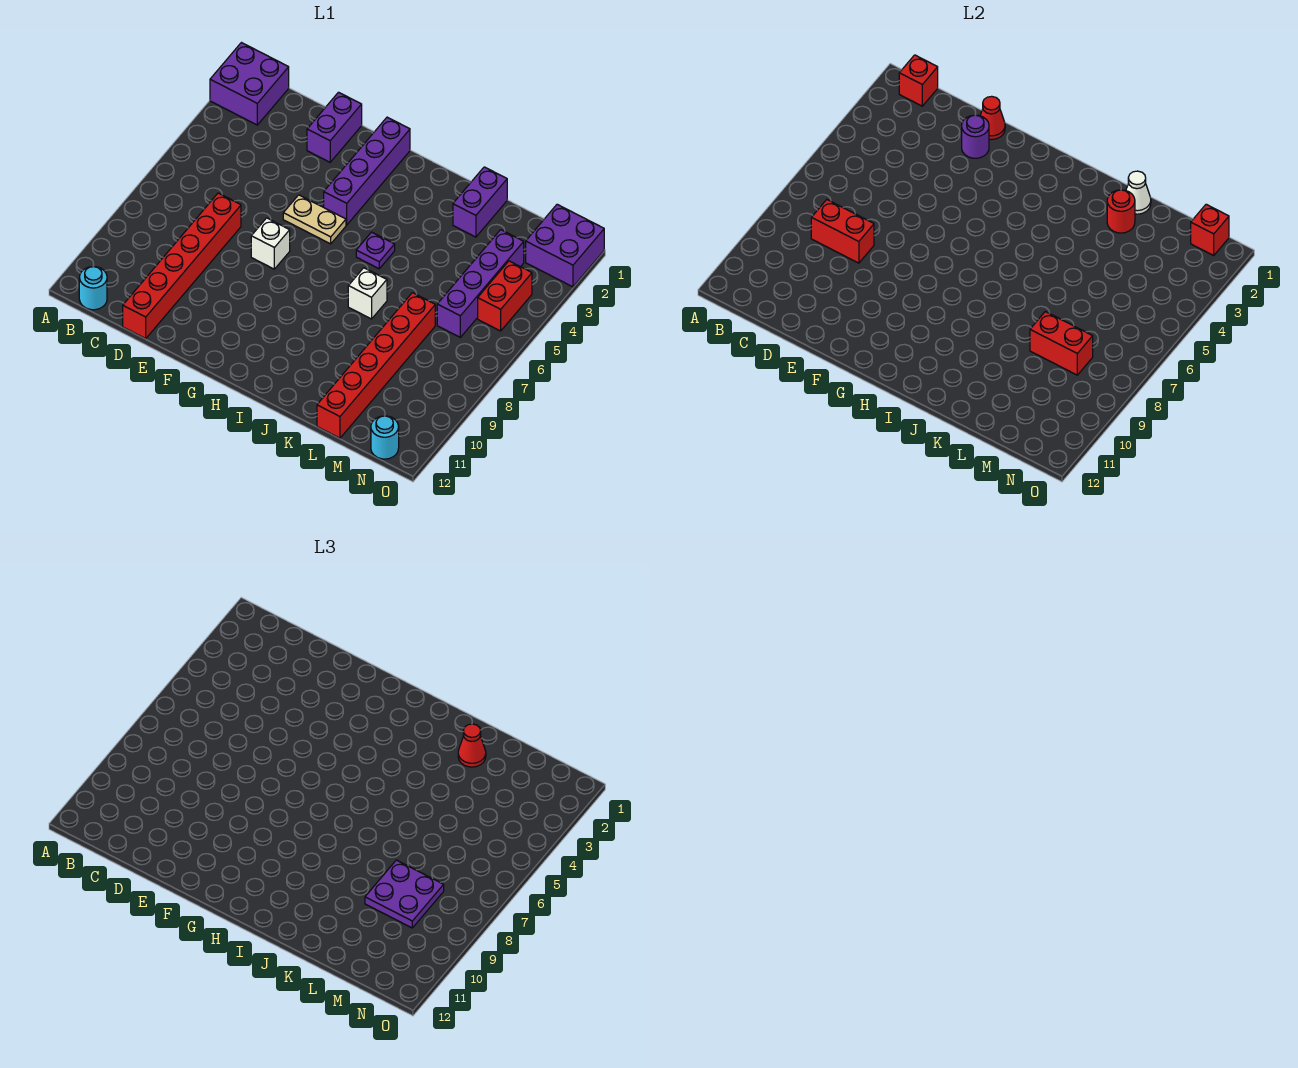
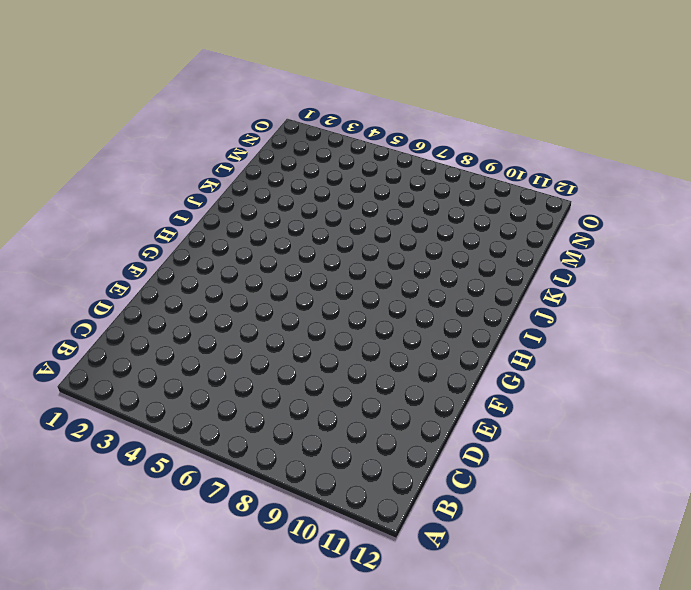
none -> purple brick A1:B2 level 1
none -> cyan round brick B12 level 1
none -> red brick D7:D12 level 1

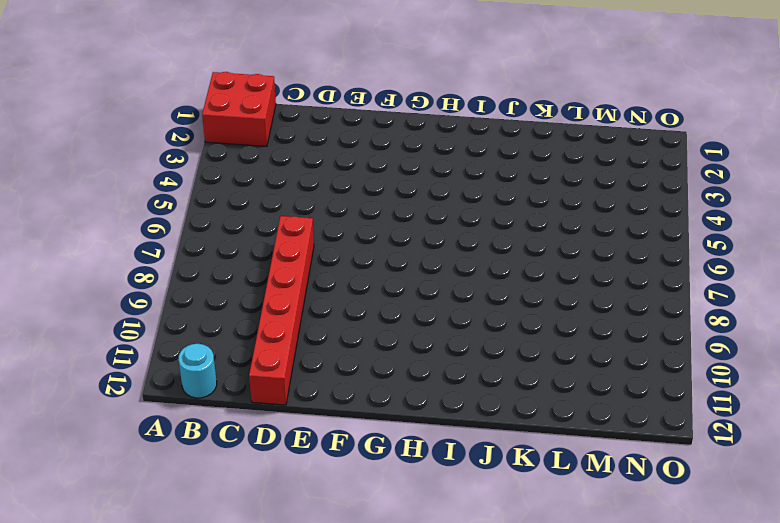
red brick A1:B2 level 1 -> purple brick A1:B2 level 1
none -> purple brick E1:E2 level 1
none -> tan plate F5:G5 level 1
none -> white brick F7 level 1

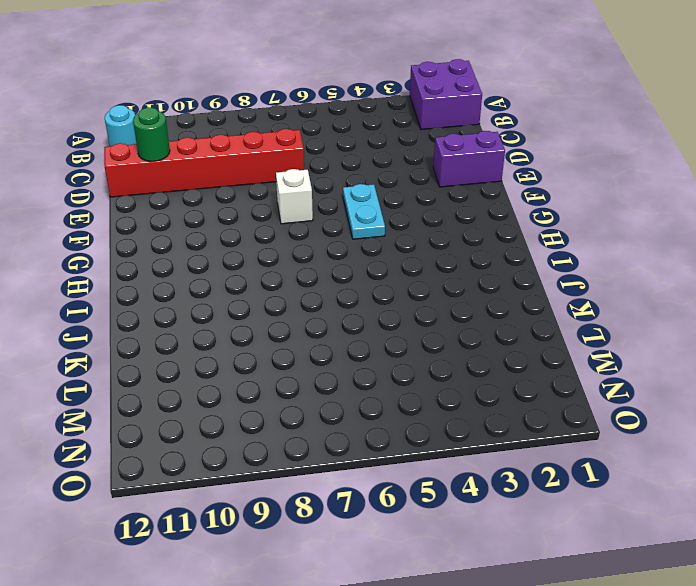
green round brick D11 level 2 -> none
cyan plate F5:G5 level 1 -> tan plate F5:G5 level 1
none -> purple brick G1:G4 level 1
none -> purple plate I5 level 1
none -> white brick J7 level 1

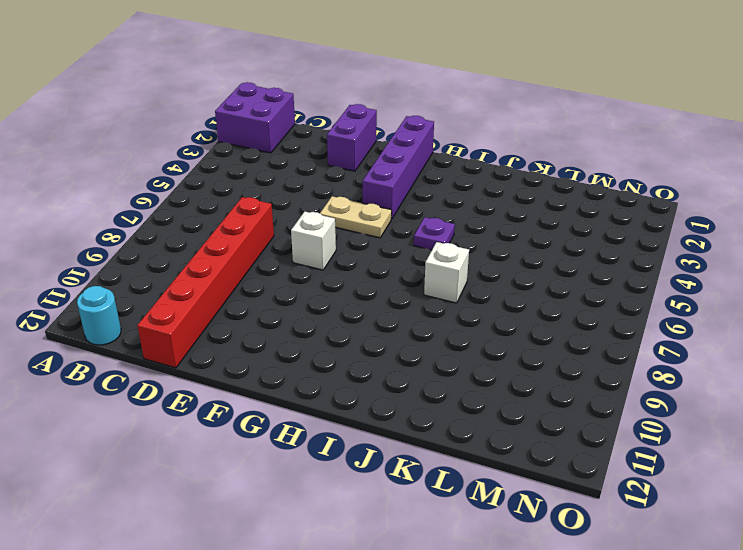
none -> purple brick K1:K2 level 1
none -> red brick L7:L12 level 1
none -> purple brick M3:M6 level 1

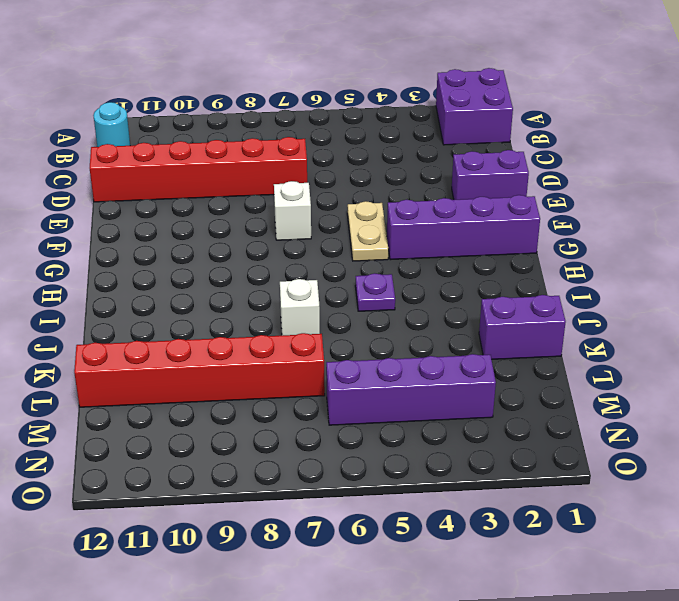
none -> purple brick N1:O2 level 1
none -> red brick N4:N5 level 1
none -> cyan round brick N12 level 1

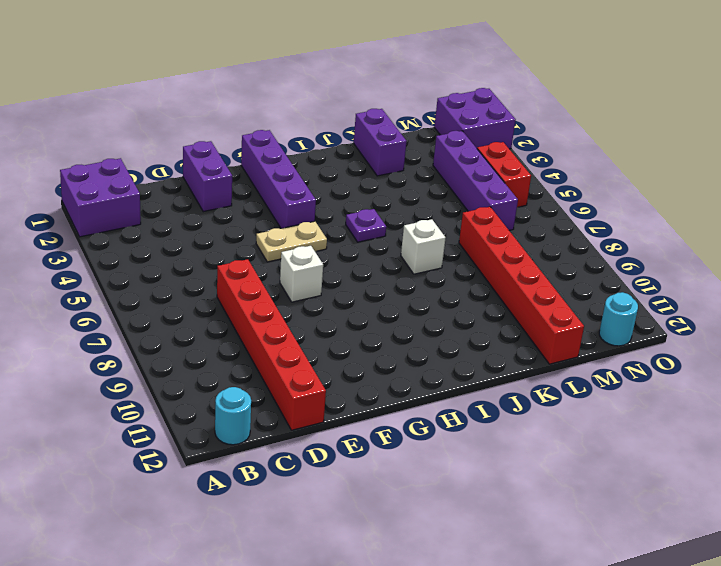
none -> red brick B1 level 2
none -> red brick C8:D8 level 2
none -> red cone E1 level 2

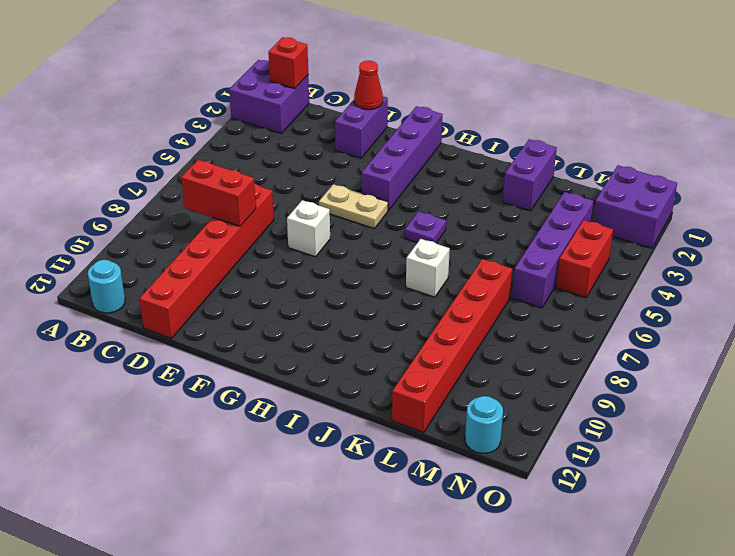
none -> purple round brick E2 level 2
none -> white cone K1 level 2
none -> red round brick K2 level 2

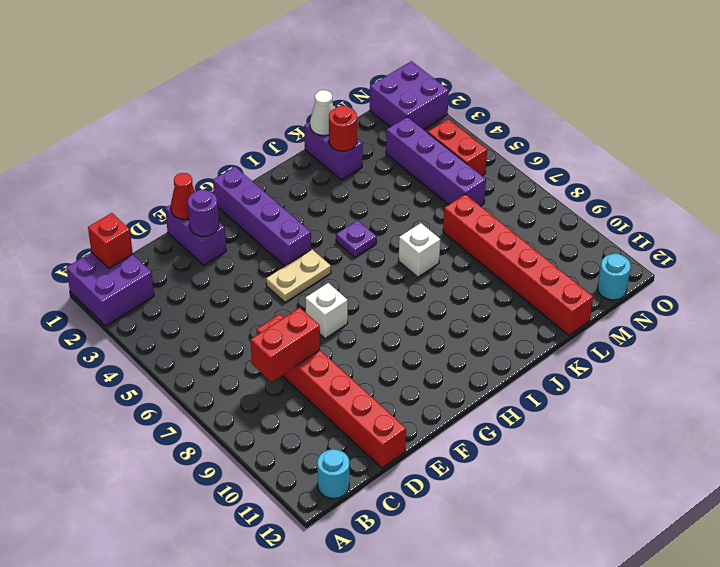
none -> red brick L8:M8 level 2
none -> red brick N1 level 2
none -> red cone K2 level 3

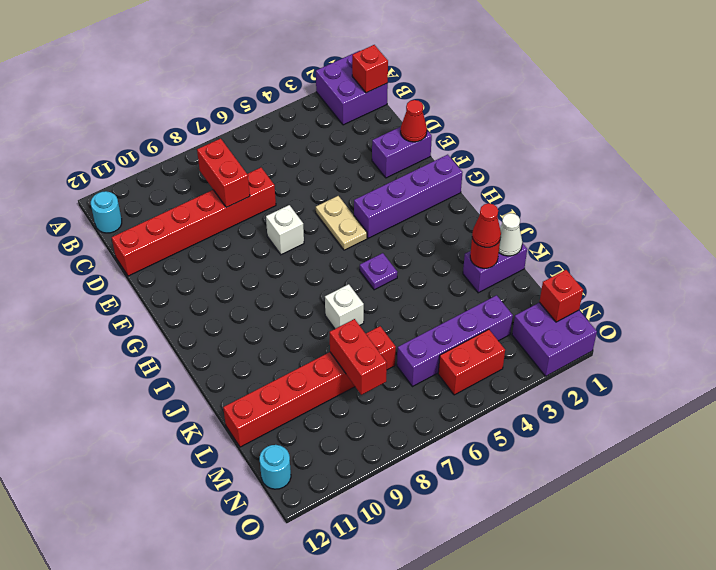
none -> purple round brick E2 level 2
none -> purple plate L8:M9 level 3

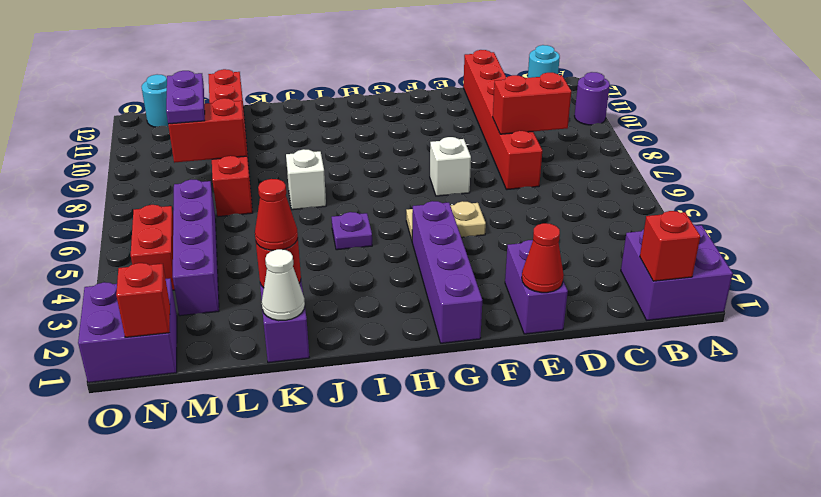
purple round brick A10 level 1 -> purple round brick E2 level 2
purple plate M8:M9 level 3 -> purple plate L8:M9 level 3

